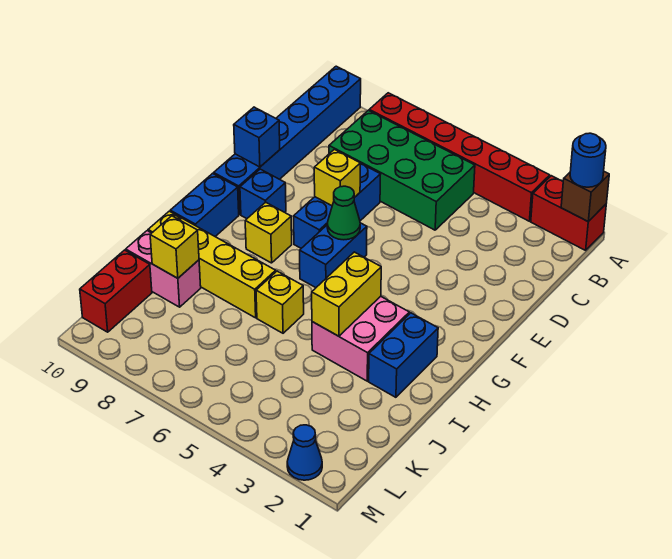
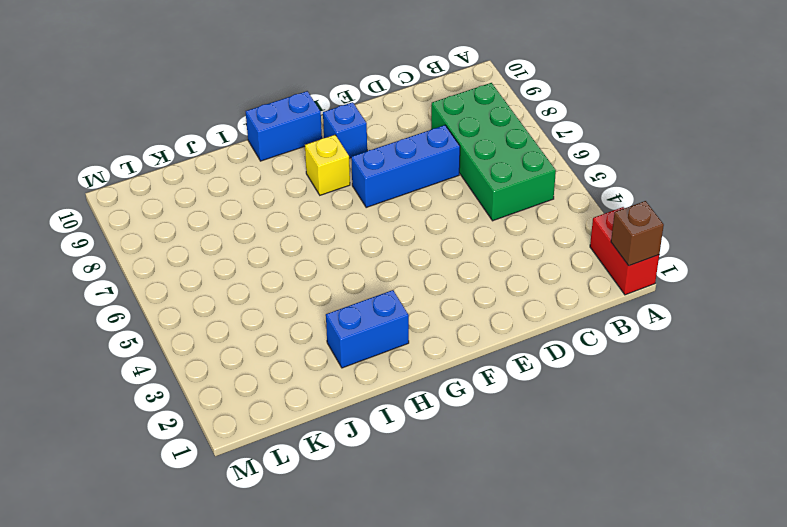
none -> red brick A3:A8 level 1
none -> blue brick A10:F10 level 1
none -> blue brick F6:G6 level 1

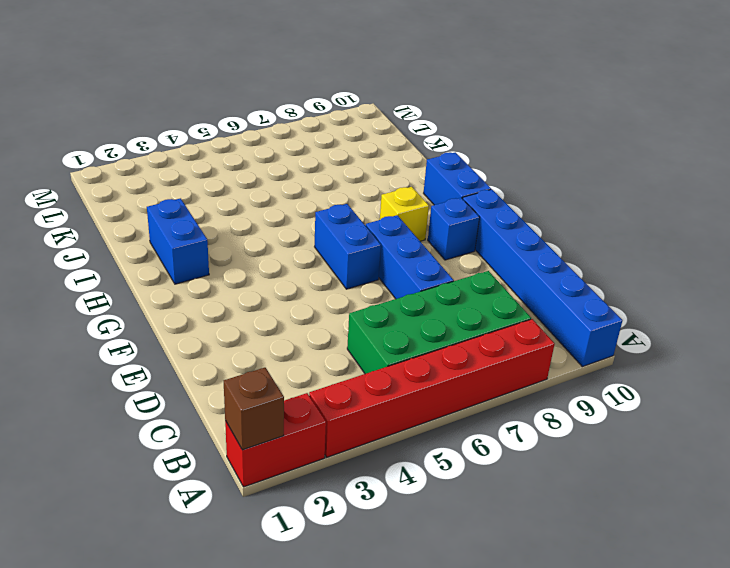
none -> pink brick H3:I4 level 1
none -> yellow brick I6 level 1
none -> yellow brick I7:I10 level 1

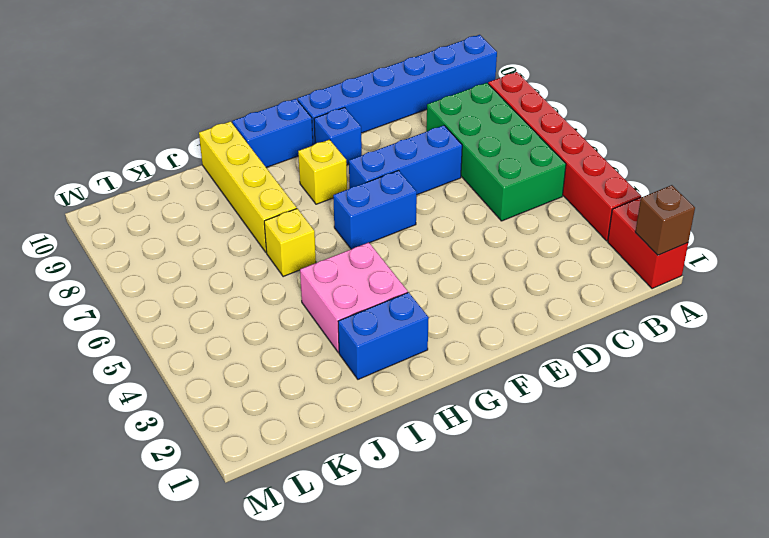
none -> pink brick J9:J10 level 1
none -> red brick K10:L10 level 1
none -> blue cone M2 level 1

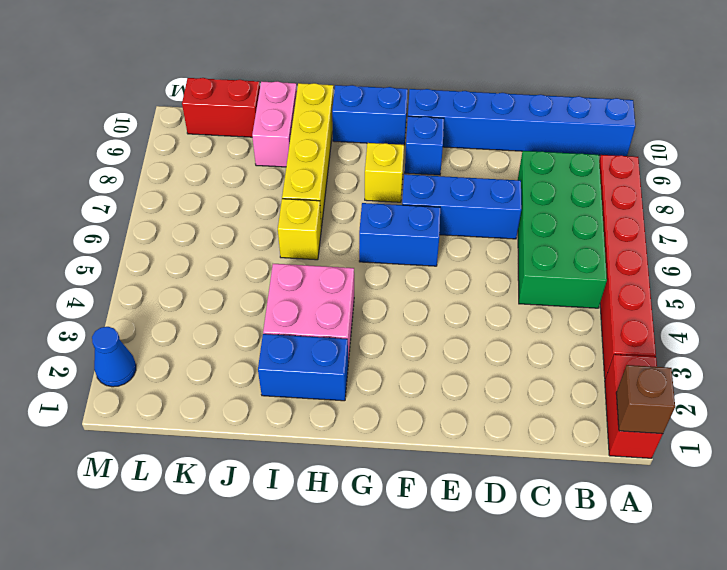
none -> yellow brick E7 level 2
none -> blue brick E10 level 2
none -> green cone F6 level 2

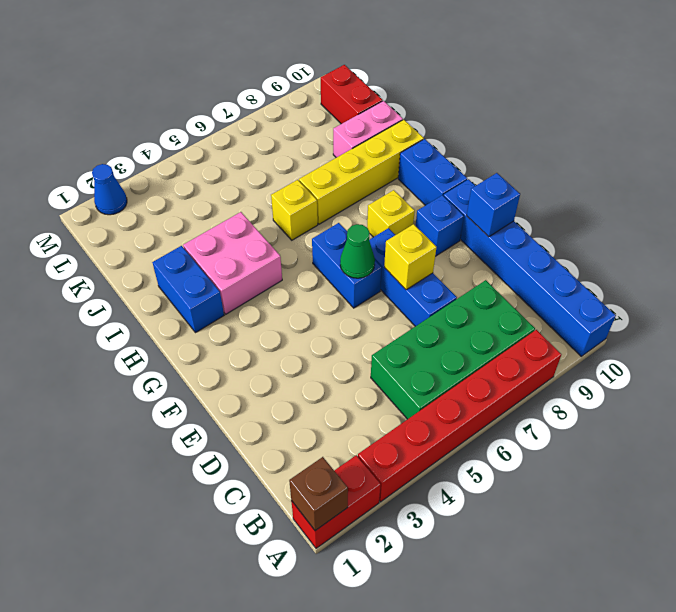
none -> yellow brick H4:I4 level 2
none -> yellow brick J9 level 2
none -> blue round brick A1 level 3

